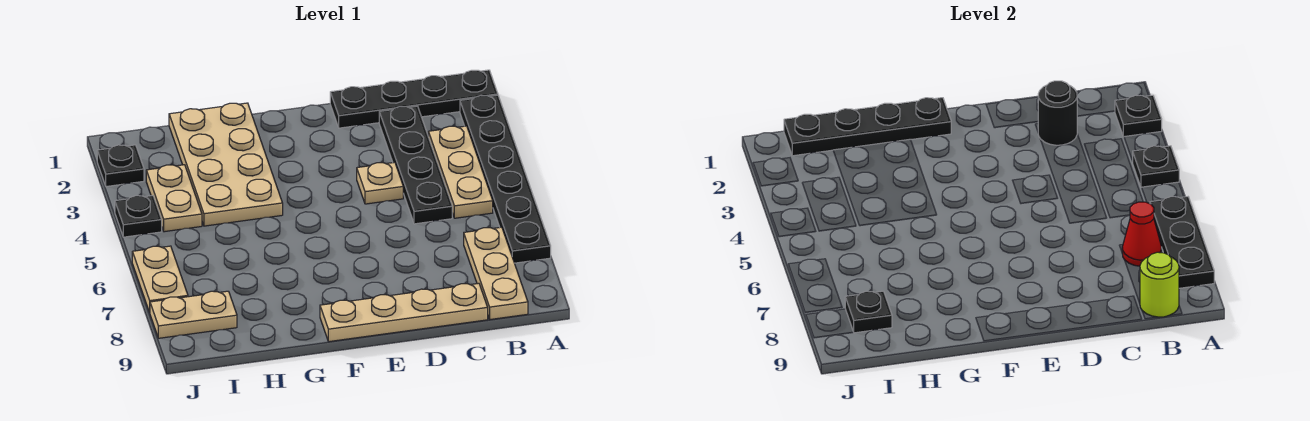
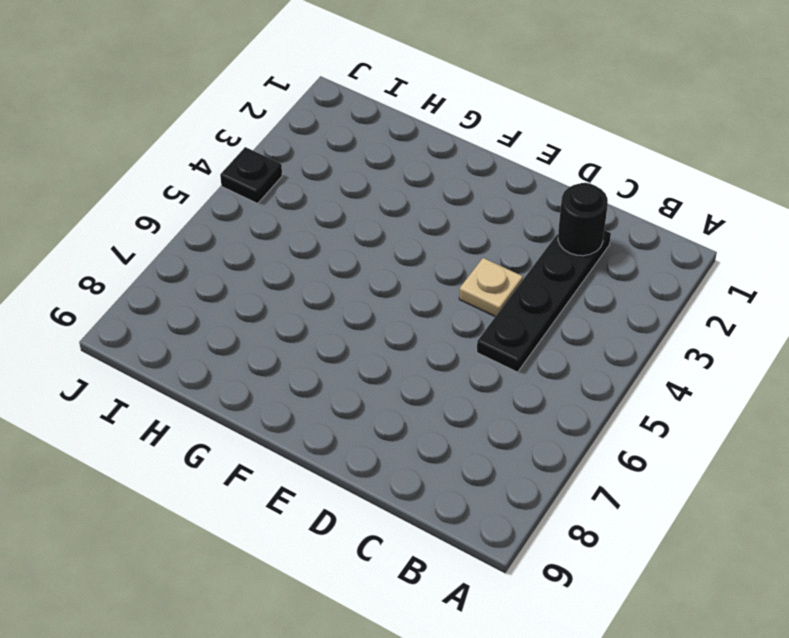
none -> black plate A1:D1 level 1
none -> black plate A2:A7 level 1
none -> tan plate B3:B5 level 1

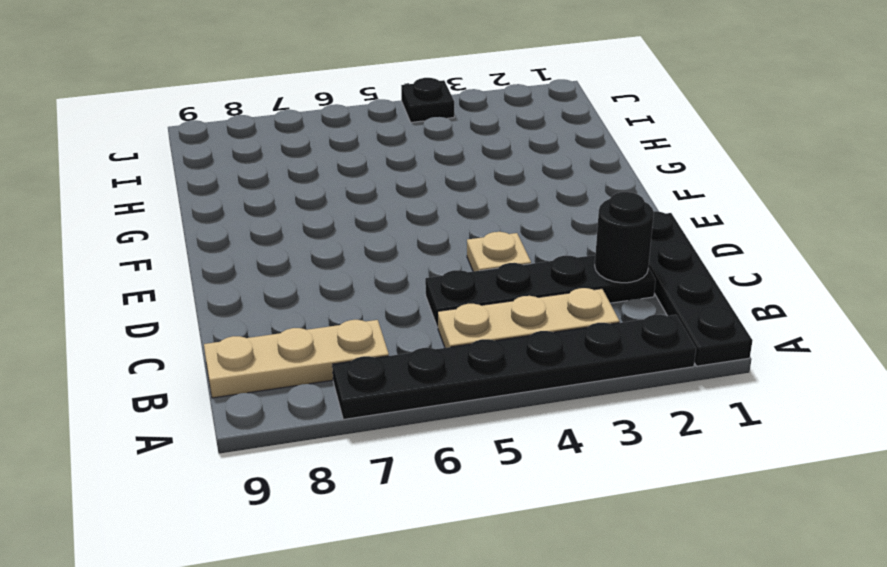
none -> tan plate C9:F9 level 1
none -> tan plate G1:H4 level 1
none -> tan plate I3:I4 level 1

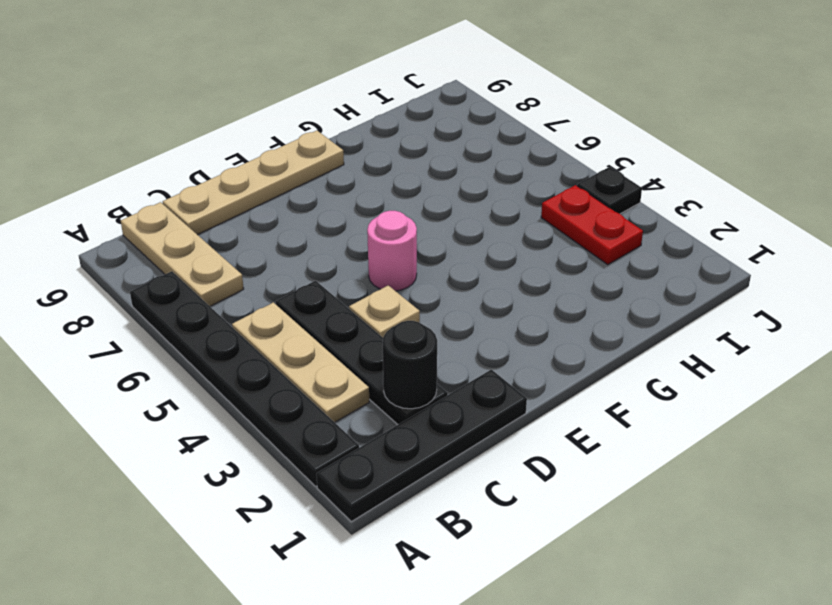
pink round brick E5 level 1 -> none
red plate I3:I4 level 1 -> tan plate I3:I4 level 1
none -> tan plate G1:H4 level 1
none -> tan plate I8:J8 level 1
none -> black plate J2 level 1

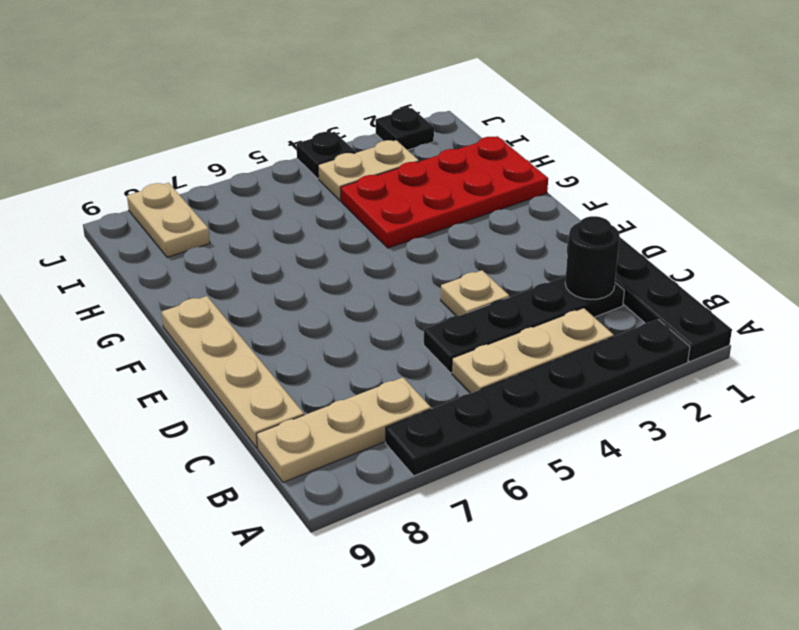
red plate G1:H4 level 1 -> tan plate G1:H4 level 1
none -> tan plate J6:J7 level 1
none -> black plate A2 level 2
none -> black plate A4 level 2

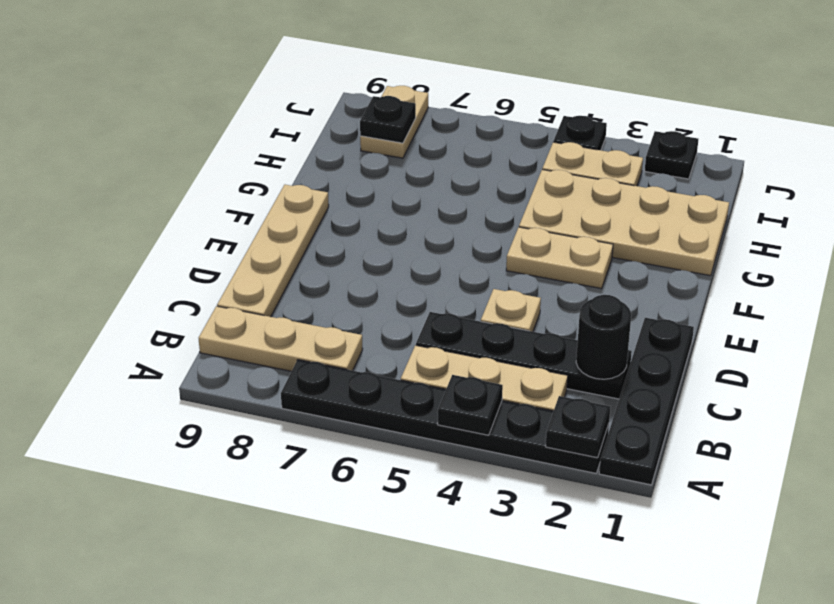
tan plate F3:F4 level 1 -> tan plate J6:J7 level 1
none -> black plate A6:A8 level 2
none -> red cone B7 level 2
none -> lime round brick B9 level 2

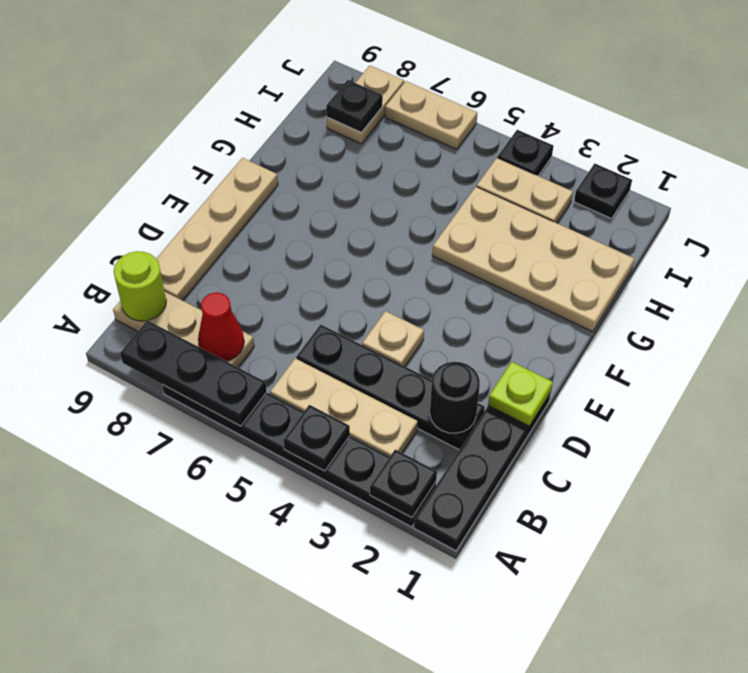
lime plate D1 level 2 -> none
none -> black plate F1:I1 level 2

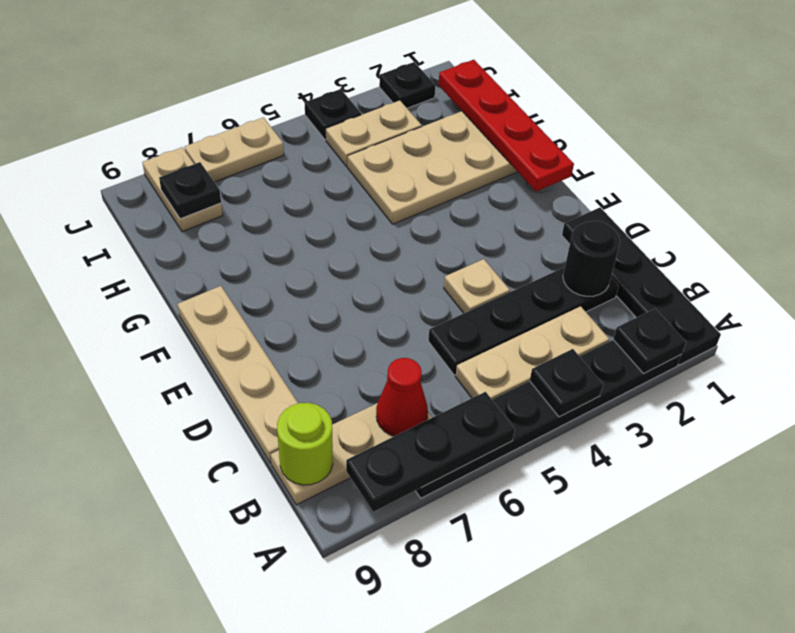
red plate F1:I1 level 2 -> black plate F1:I1 level 2

